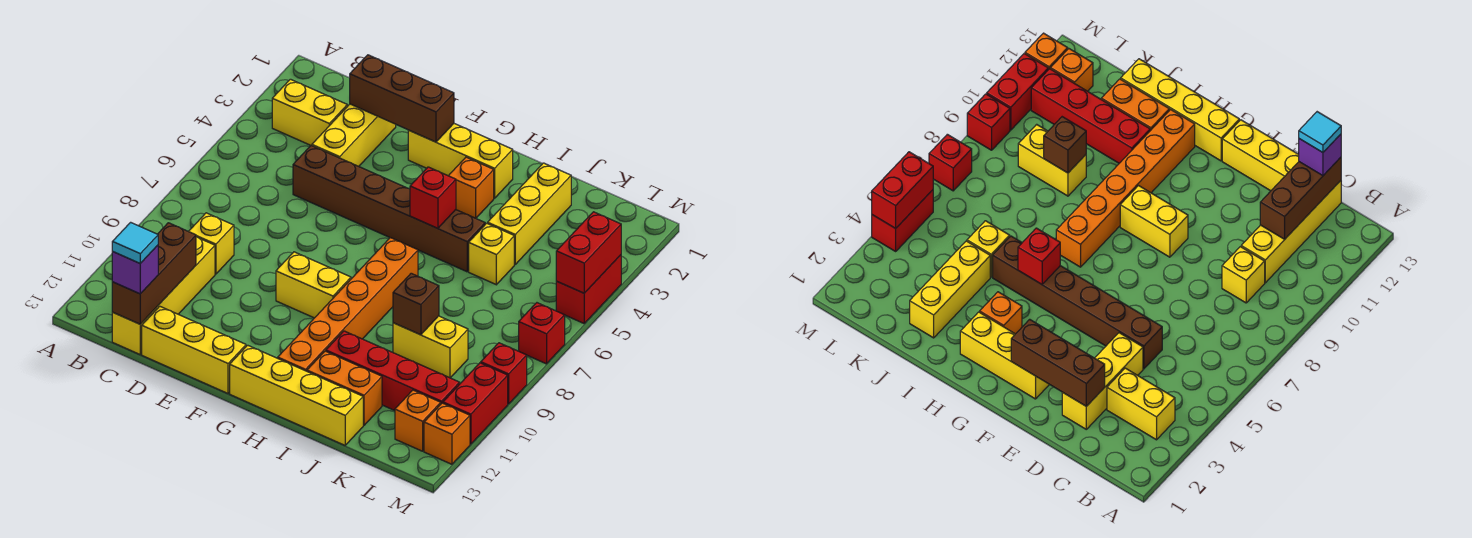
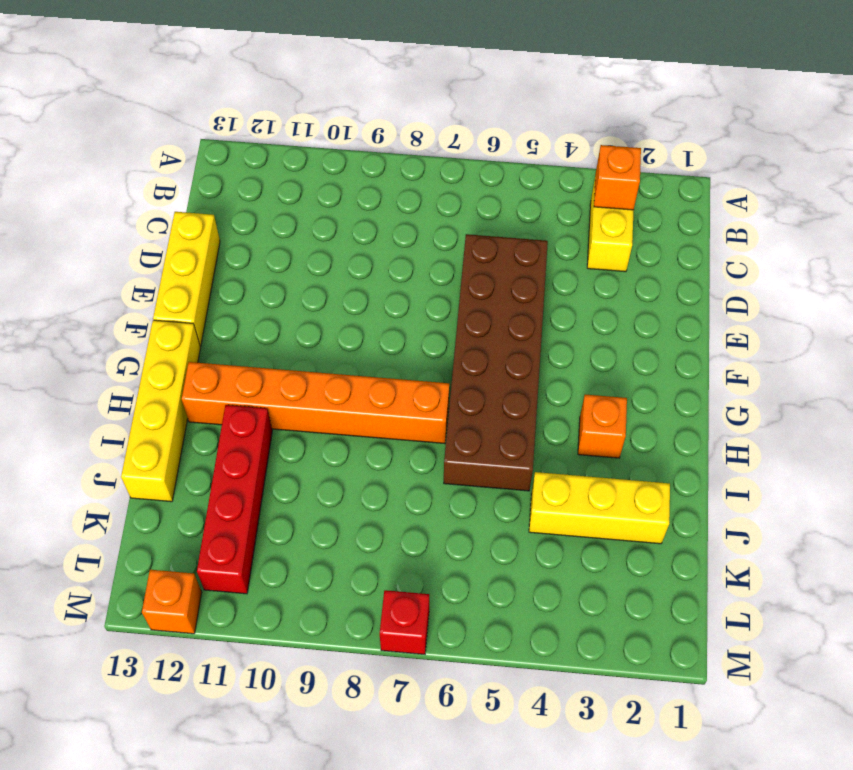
orange brick B3 level 2 -> orange brick L12 level 1
brown brick D5:I6 level 1 -> brown brick D5:I5 level 1
none -> yellow brick C9 level 1
none -> yellow brick C10:C13 level 1
none -> yellow brick D2:D4 level 1

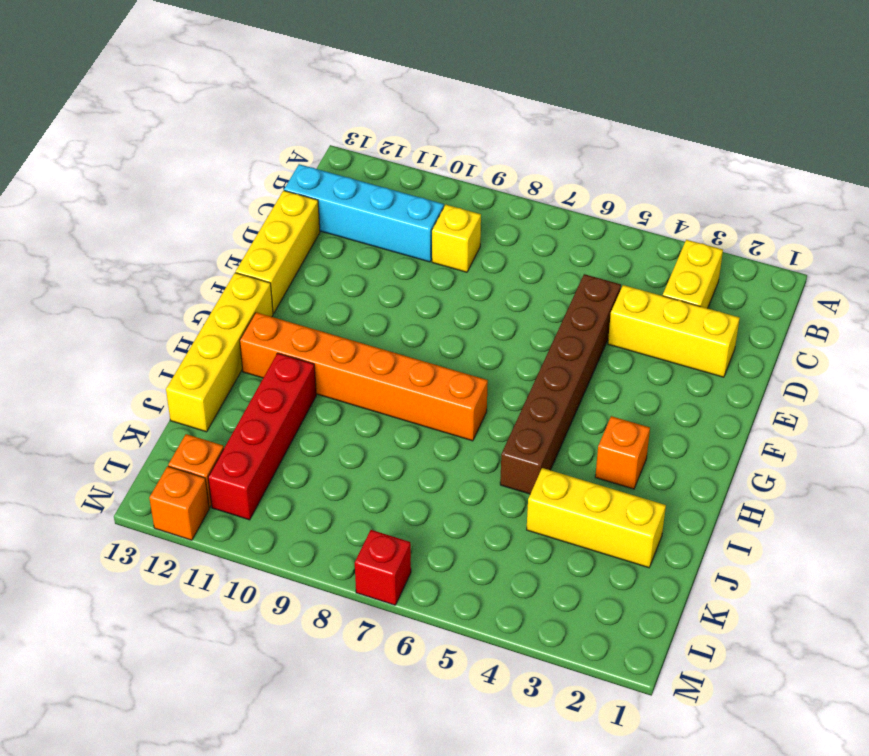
cyan brick C10:C13 level 1 -> yellow brick C10:C13 level 1
none -> yellow brick F2:H2 level 1
none -> yellow brick F9:G9 level 1
none -> orange brick I12:J12 level 1

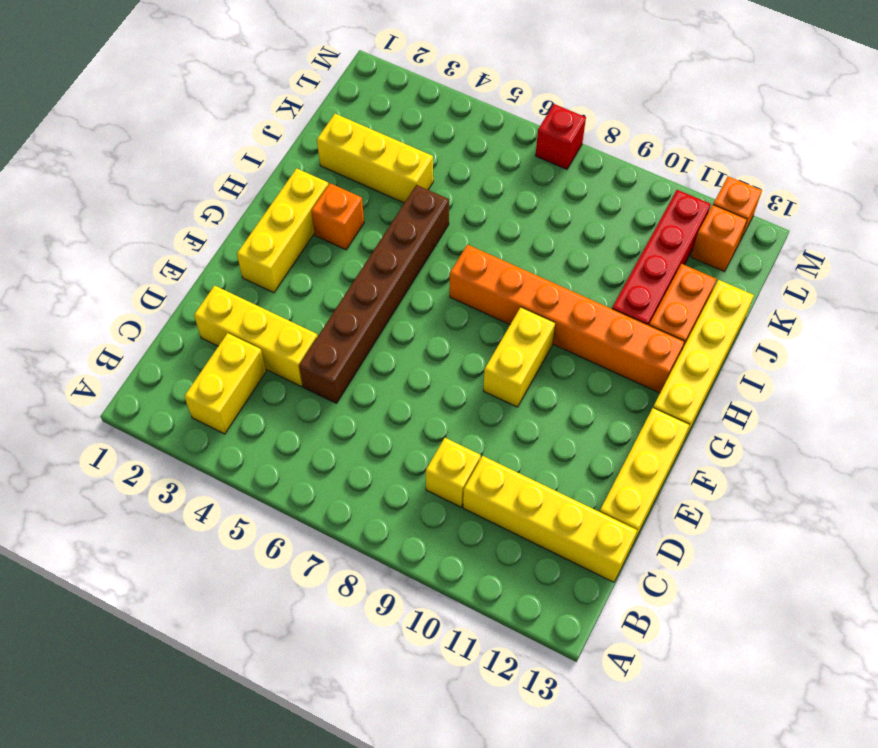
none -> yellow brick J5 level 1
none -> yellow brick J9:K9 level 1
none -> red brick M4:M5 level 1

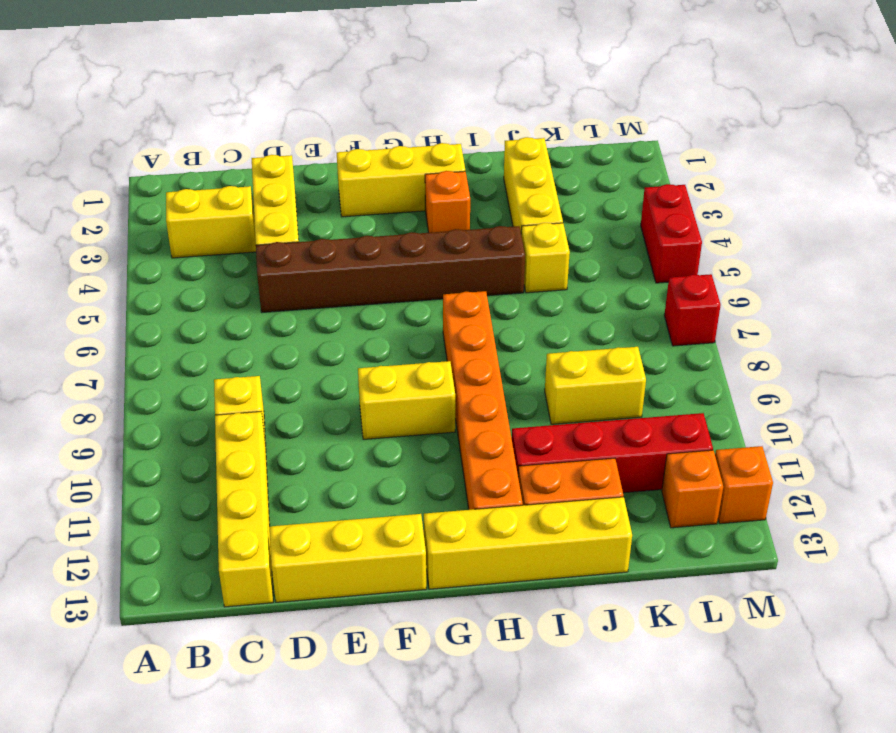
none -> red brick M9 level 1
none -> red brick M10:M11 level 1
none -> brown brick C11:C13 level 2

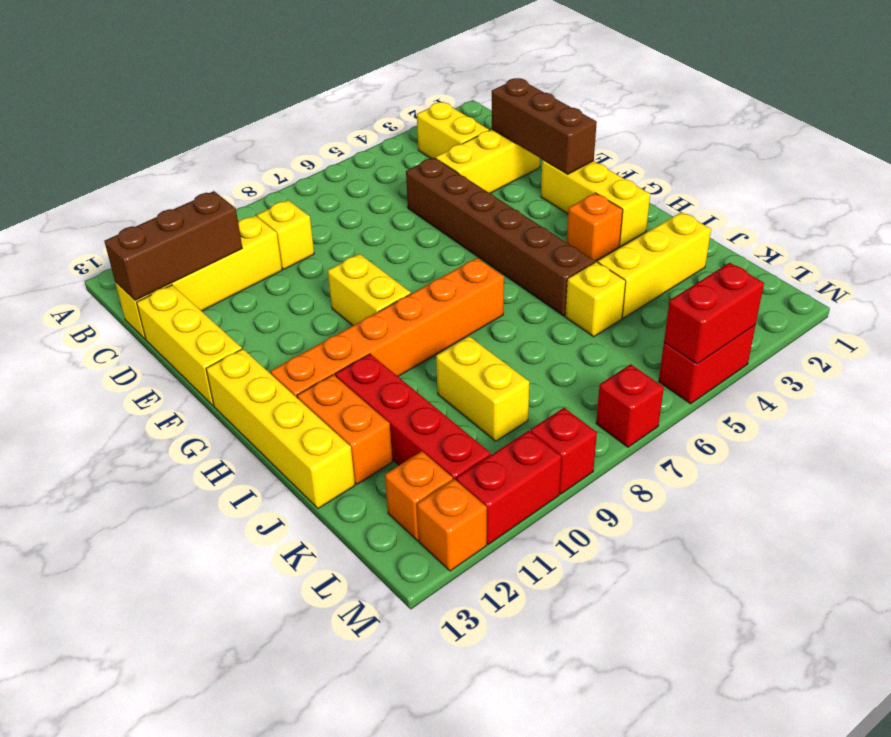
none -> red brick H5 level 2
none -> brown brick J9 level 2
none -> purple brick C13 level 3

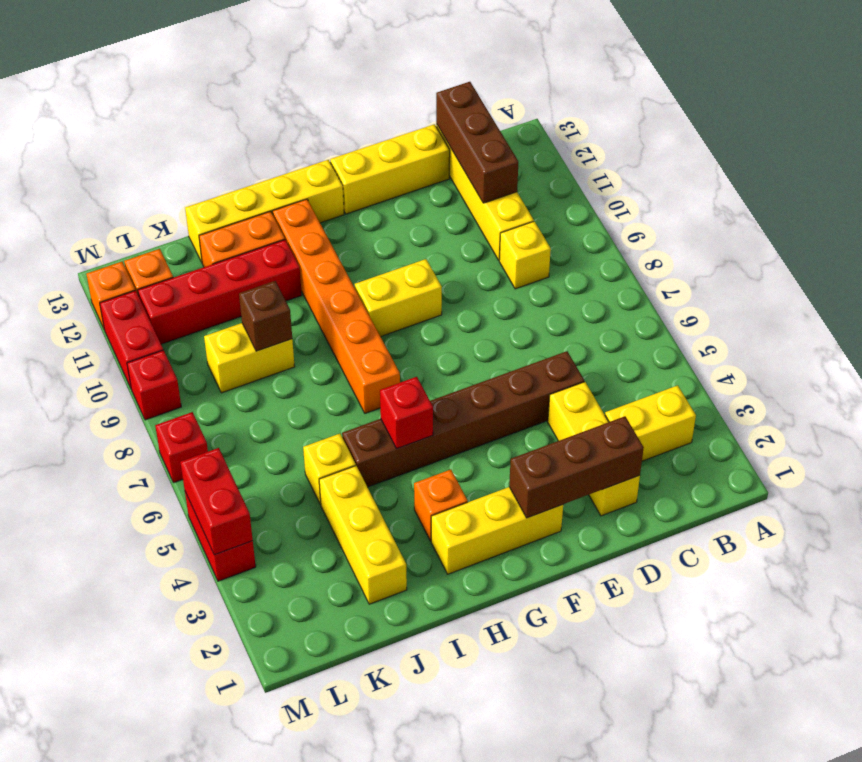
none -> purple brick C13 level 3
none -> cyan tile C13 level 4

